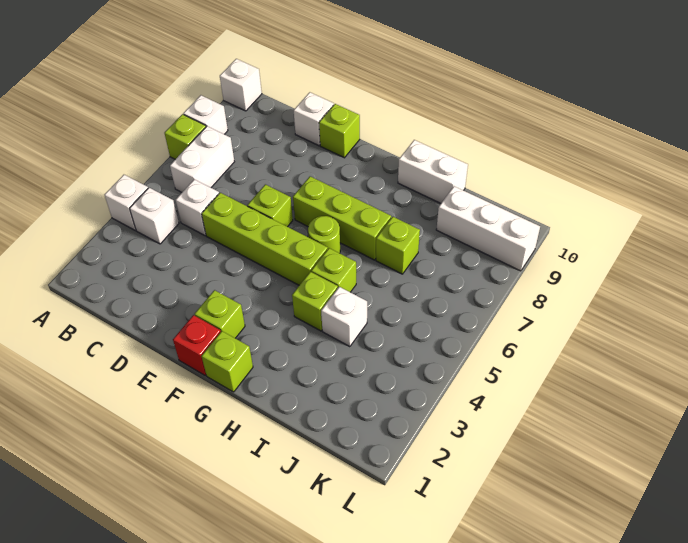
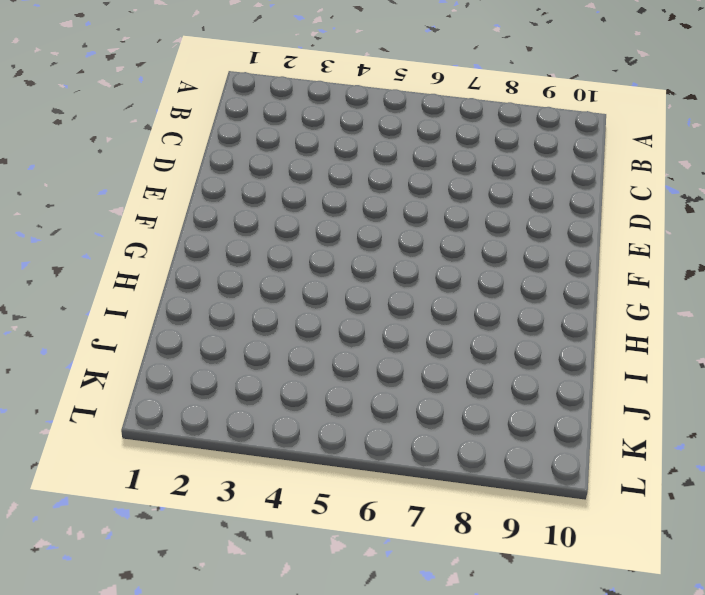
none -> white brick A4 level 1
none -> lime brick A7 level 1
none -> white brick A8 level 1

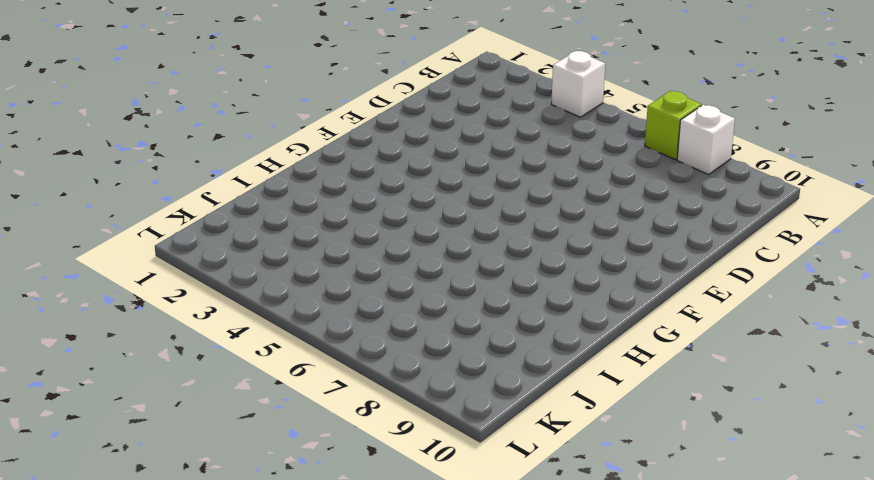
none -> white brick A10 level 1
none -> white brick B4 level 1
none -> white brick B6:B7 level 1

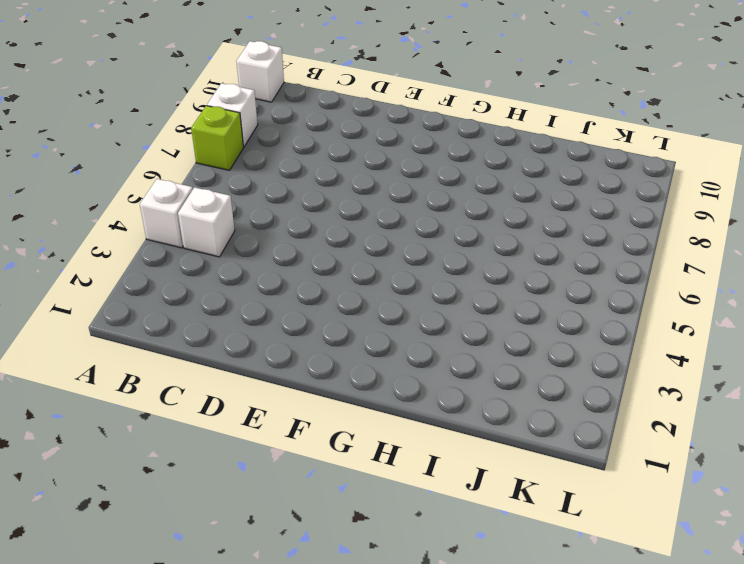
none -> white brick B6:B7 level 1
none -> white brick C5 level 1
none -> lime brick D5:G5 level 1

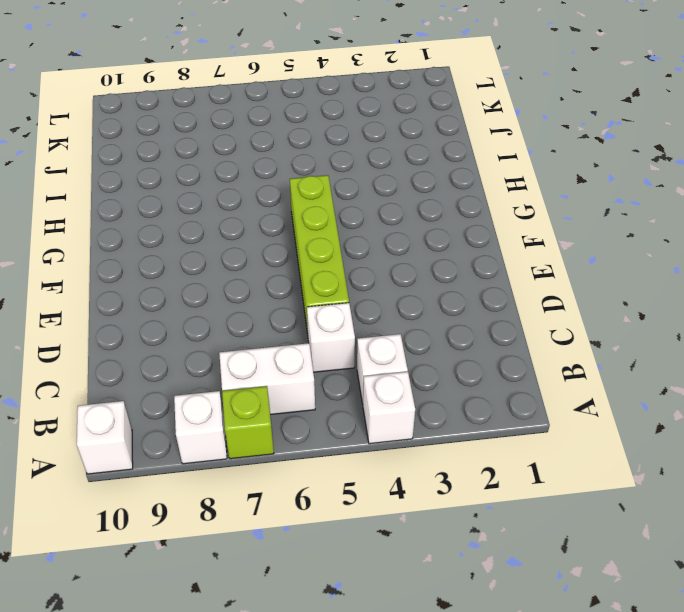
none -> white brick D10 level 1
none -> lime brick E6 level 1
none -> lime brick E10 level 1

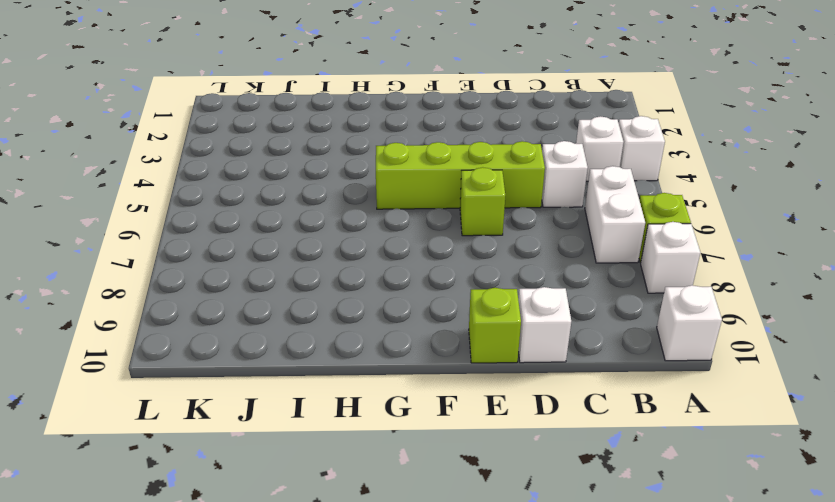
none -> red brick F1 level 1
none -> lime brick F2 level 1
none -> lime brick F7:H7 level 1

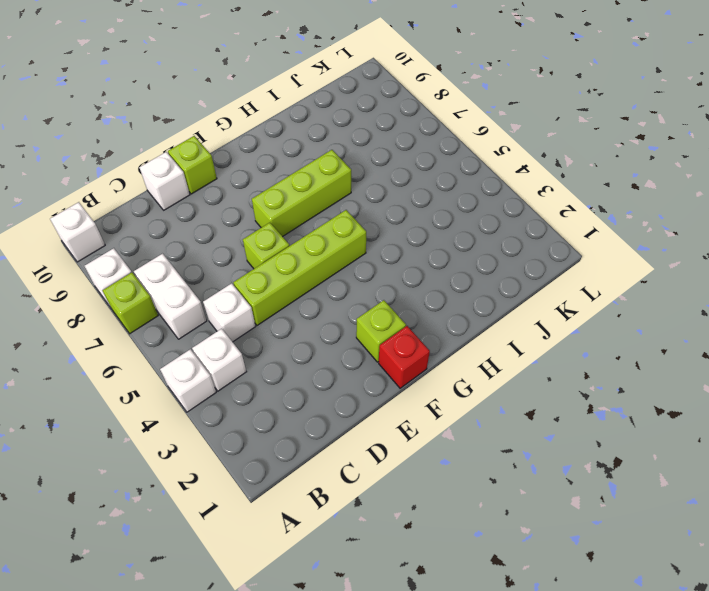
none -> lime brick G1 level 1
none -> lime round brick G6 level 1
none -> lime brick H4 level 1

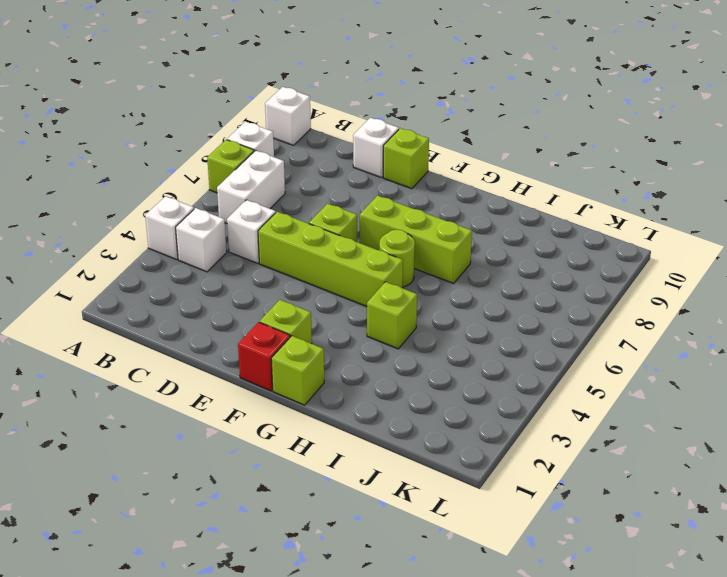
none -> lime brick H5 level 1
none -> white brick H10:I10 level 1
none -> white brick I4 level 1

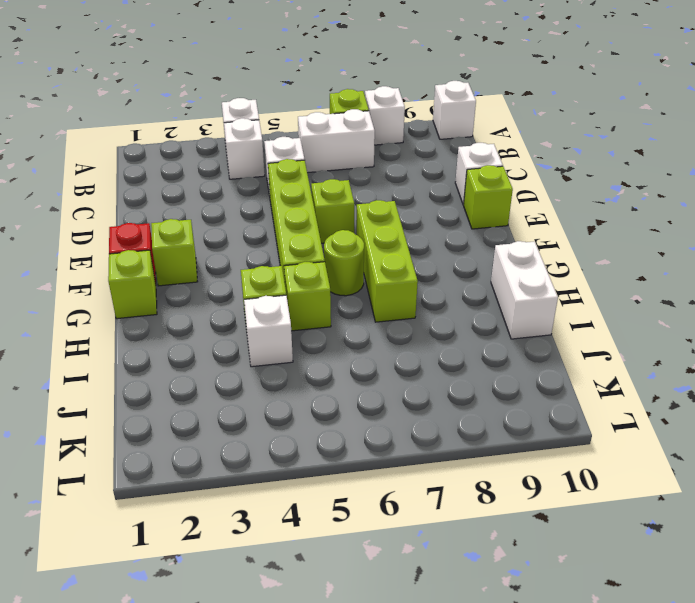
none -> lime brick I7 level 1
none -> white brick J9:L9 level 1

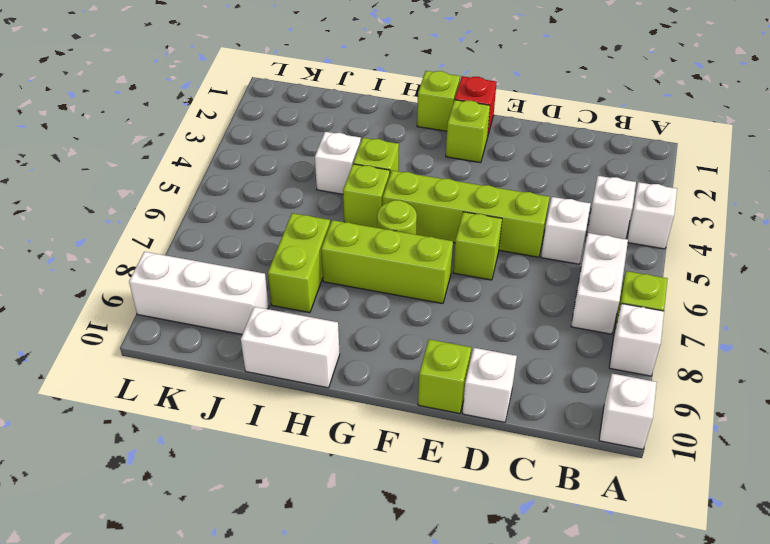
lime brick I7:I8 level 1 -> lime brick I7 level 1

